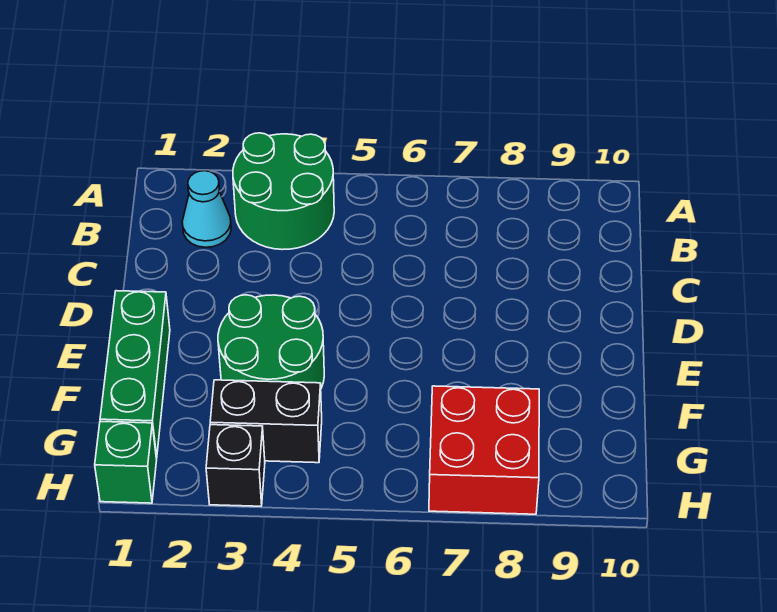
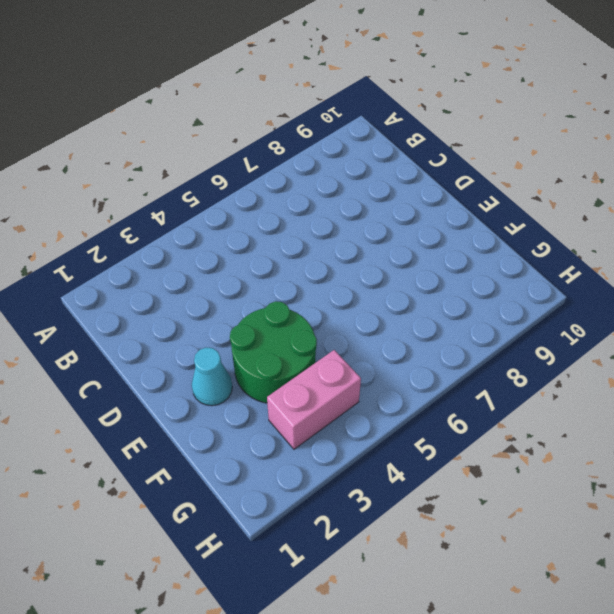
cyan cone E2 level 1 -> cyan cone B2 level 1
pink brick G3:G4 level 1 -> black brick G3:G4 level 1
none -> green round brick A3:B4 level 1
none -> green brick E1:G1 level 1

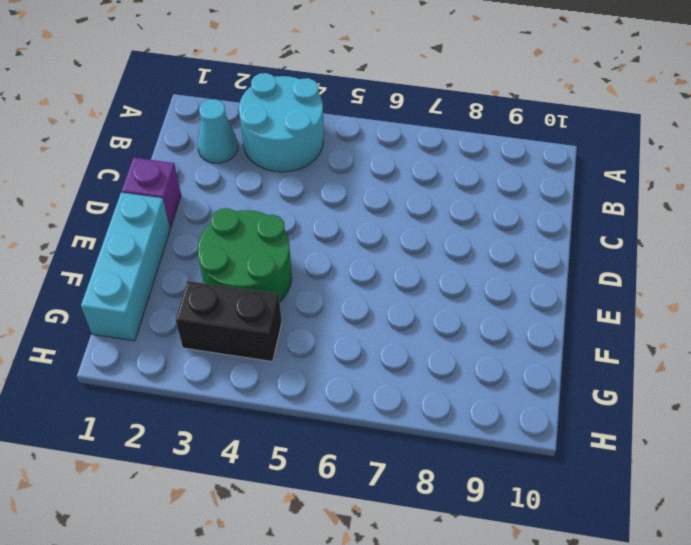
cyan round brick A3:B4 level 1 -> green round brick A3:B4 level 1
purple brick D1 level 1 -> none
cyan brick E1:G1 level 1 -> green brick E1:G1 level 1
none -> red brick G7:H8 level 1
none -> green brick H1 level 1

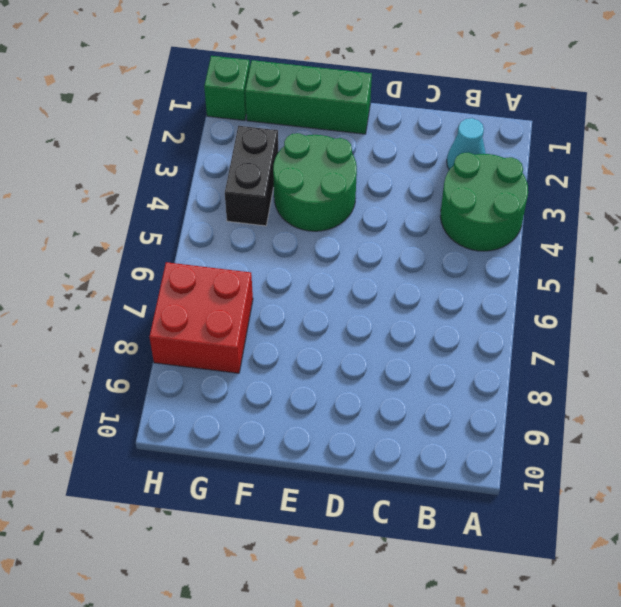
none -> black brick H3 level 1

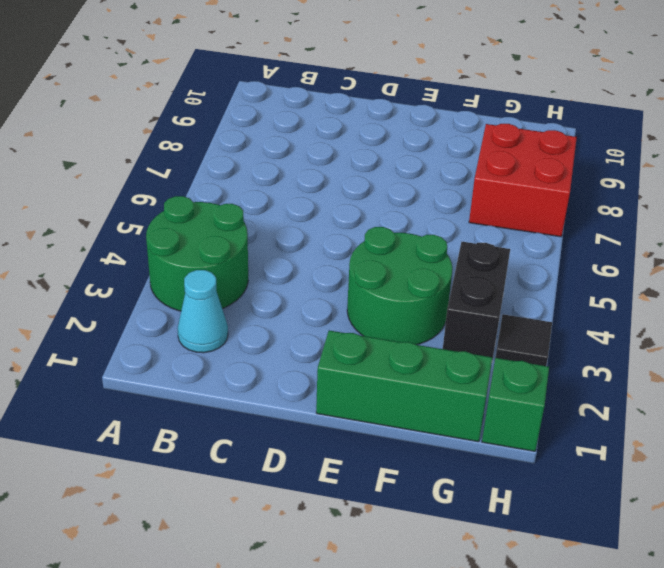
black tile H3 level 1 -> black brick H3 level 1

